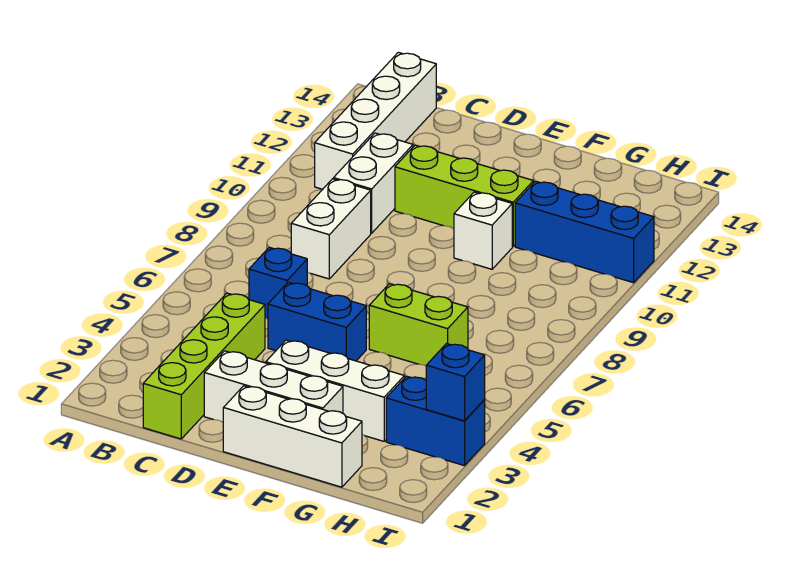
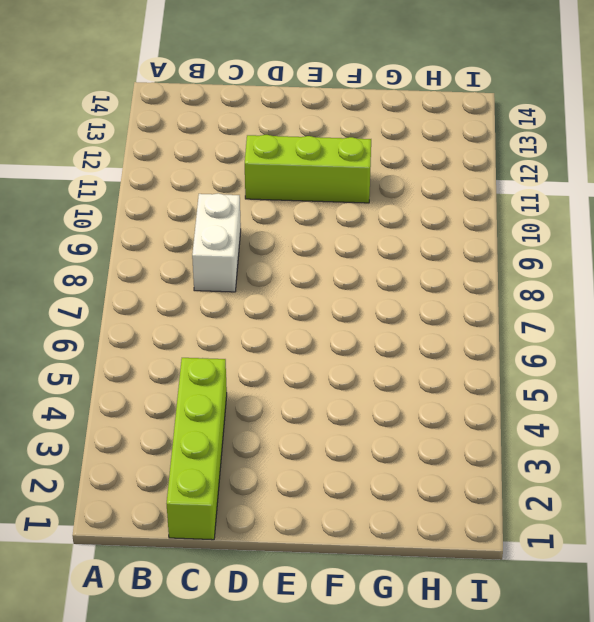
none -> white brick B11:B14 level 1
none -> blue brick C6 level 1
none -> white brick C10:C11 level 1

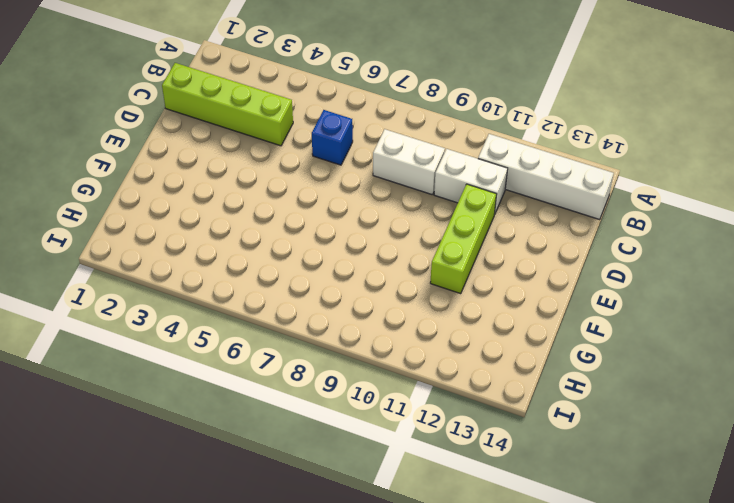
none -> white brick D2:F2 level 1
none -> blue brick D5:E5 level 1
none -> white brick E1:G1 level 1

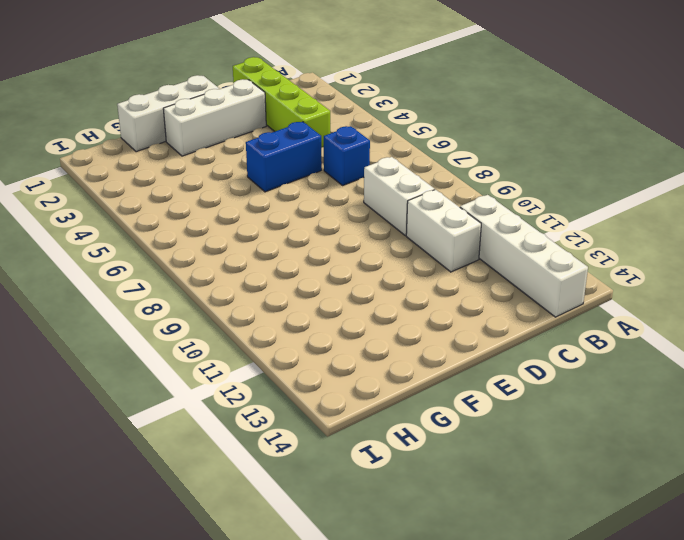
none -> lime brick D11:F11 level 1
none -> white brick E3:G3 level 1
none -> lime brick F6:G6 level 1

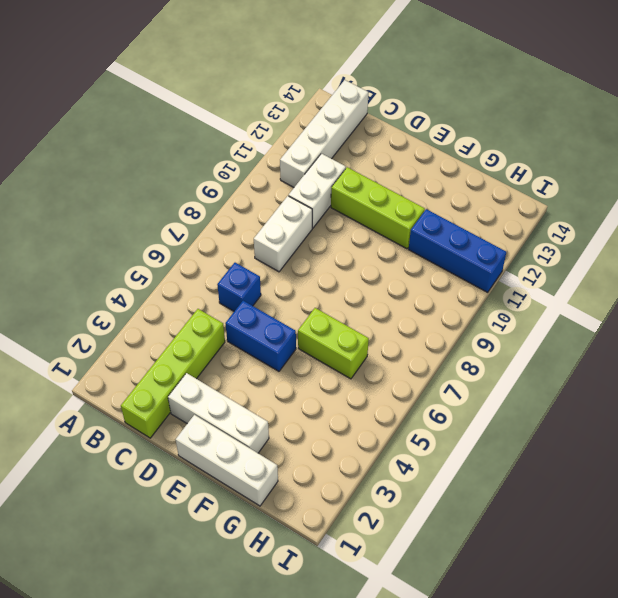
none -> white brick E3:G3 level 1
none -> white brick F10 level 1
none -> blue brick H3:I3 level 1

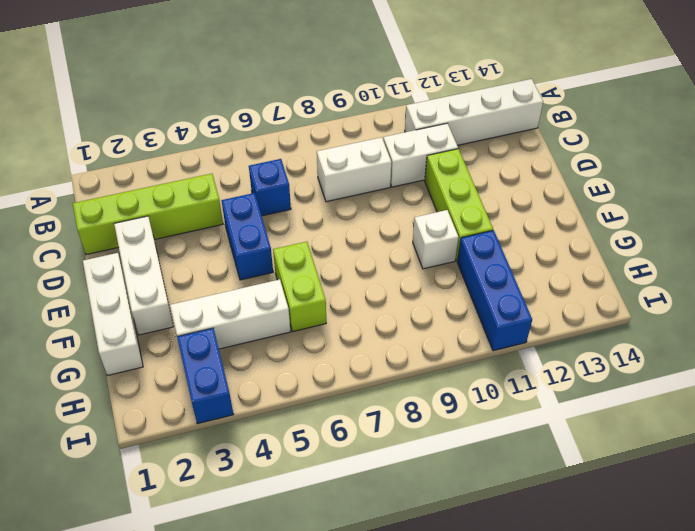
white brick G3:G5 level 1 -> white brick E3:G3 level 1
none -> blue brick I3 level 2

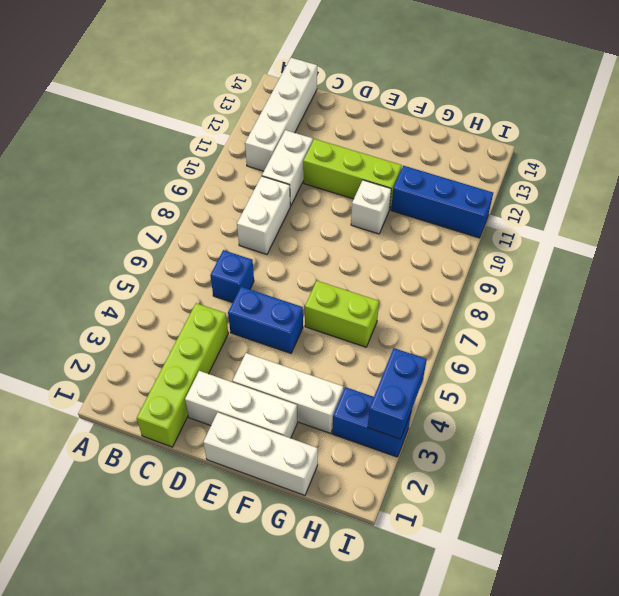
blue brick I3:I4 level 2 -> blue brick I3 level 2

